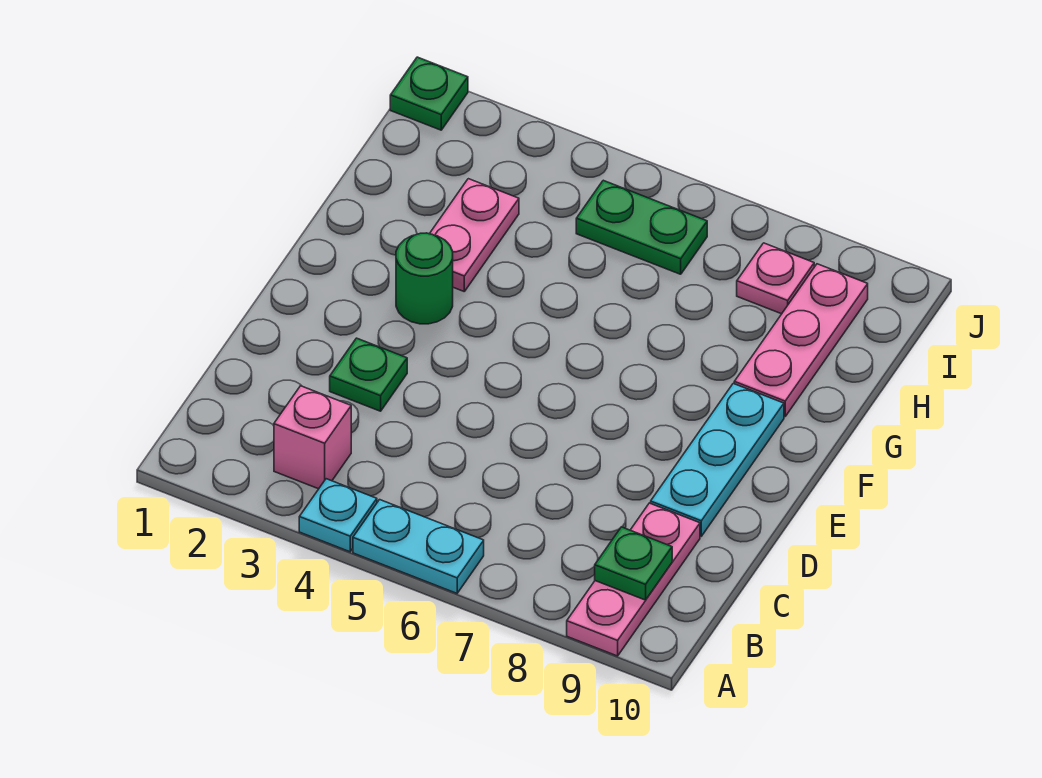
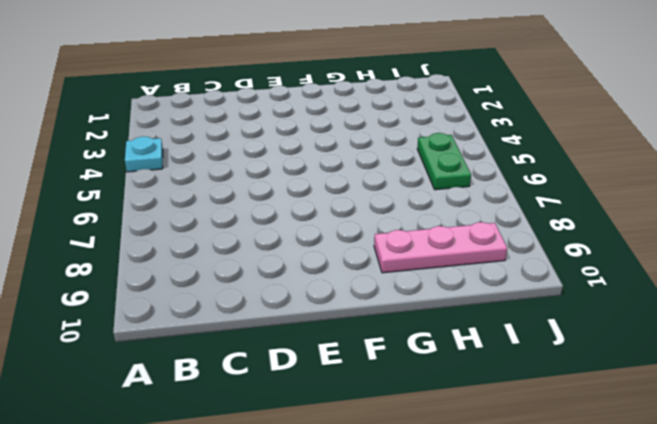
none -> cyan plate A5:A6 level 1
none -> pink plate A9:C9 level 1
none -> pink brick B3 level 1

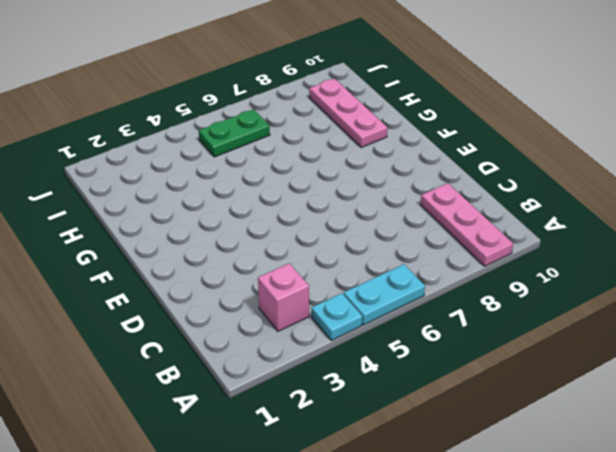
none -> green plate D3 level 1
none -> cyan plate D9:F9 level 1
none -> green round brick F3 level 1

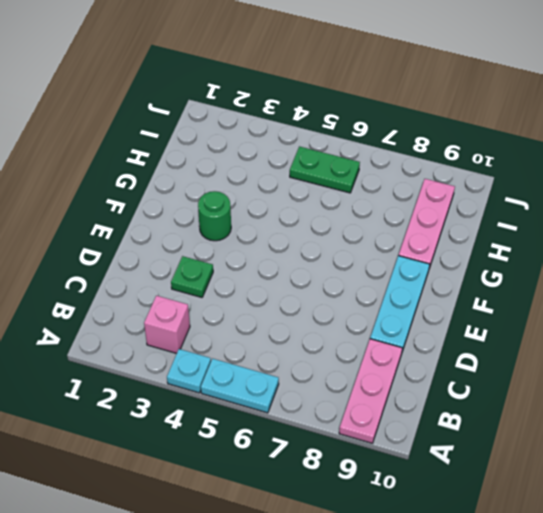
none -> pink plate G3:H3 level 1
none -> pink plate I8 level 1
none -> green plate J1 level 1

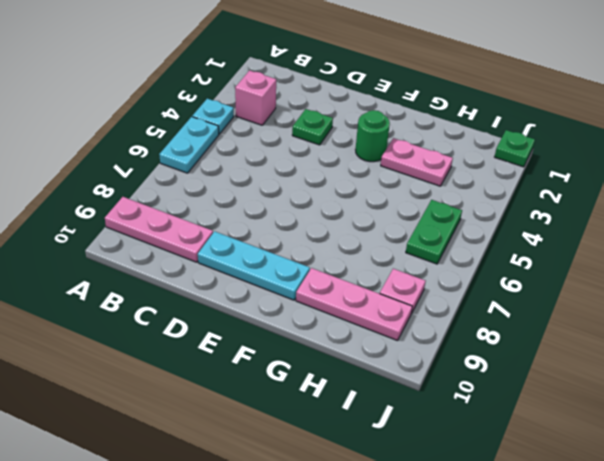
none -> green plate B9 level 2

